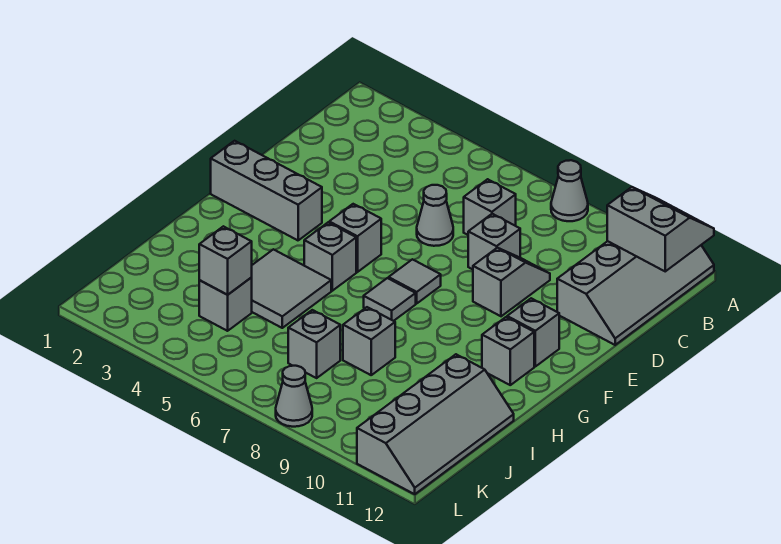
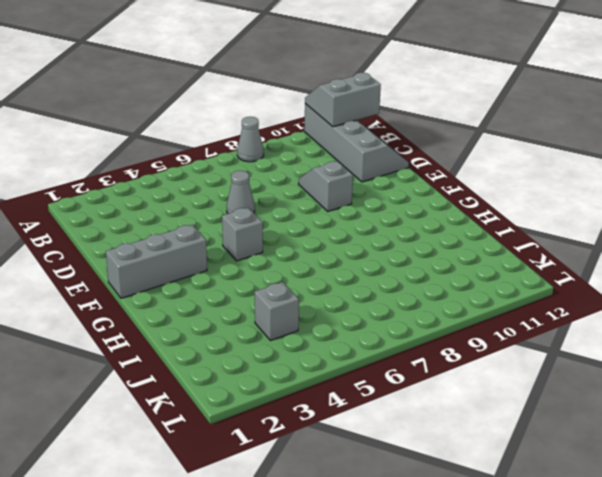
none -> grey brick C7 level 1
none -> grey brick D8 level 1
none -> grey tile F7 level 1

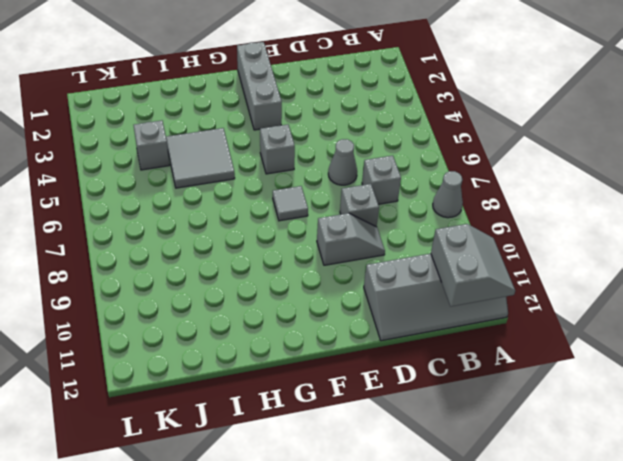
none -> grey brick F11 level 1
none -> grey brick G5 level 1
none -> grey tile G7 level 1

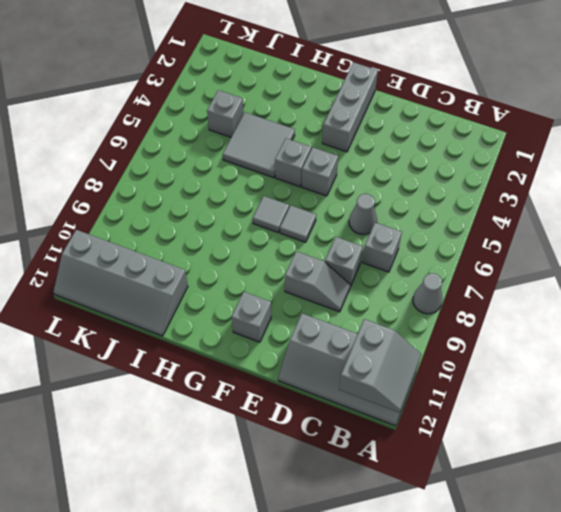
none -> grey brick G11 level 1
none -> grey brick I8 level 1
none -> grey brick J7 level 1

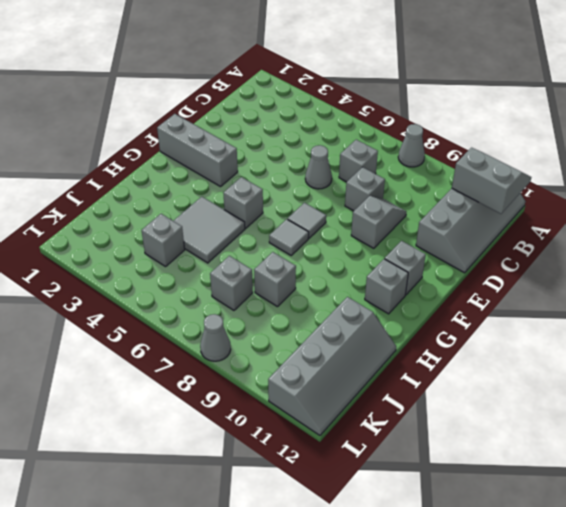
none -> grey brick F5 level 1
none -> grey brick J4 level 2

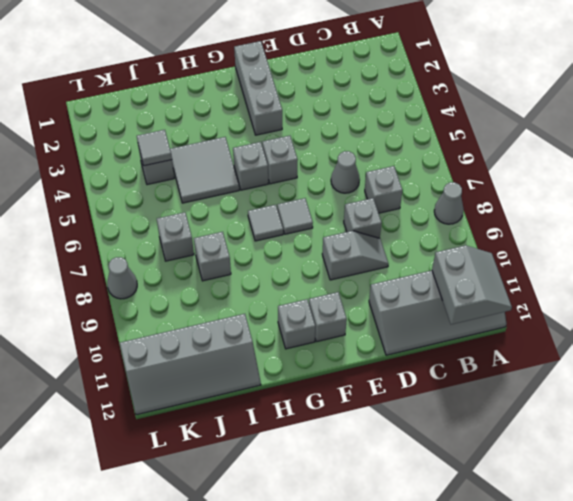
grey tile J4 level 2 -> grey brick J4 level 2

